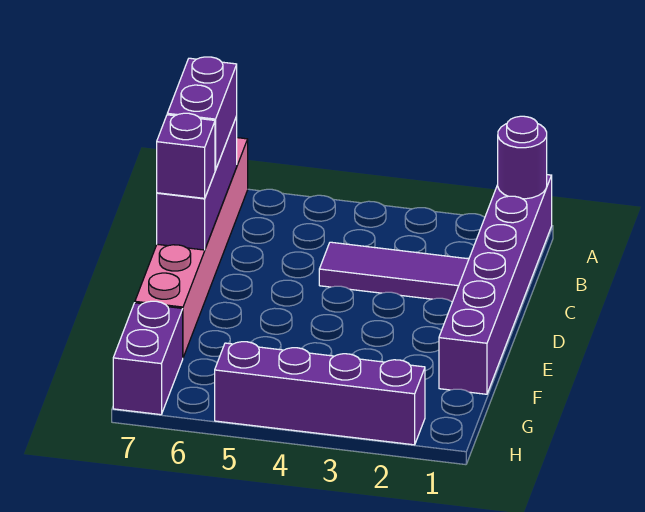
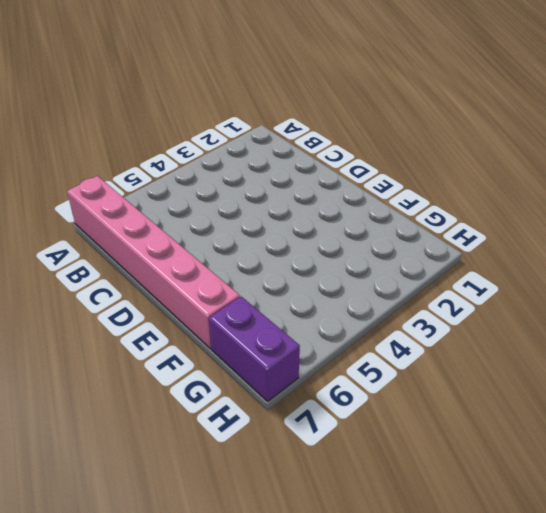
none -> purple brick A1:F1 level 1
none -> purple tile C2:C4 level 1

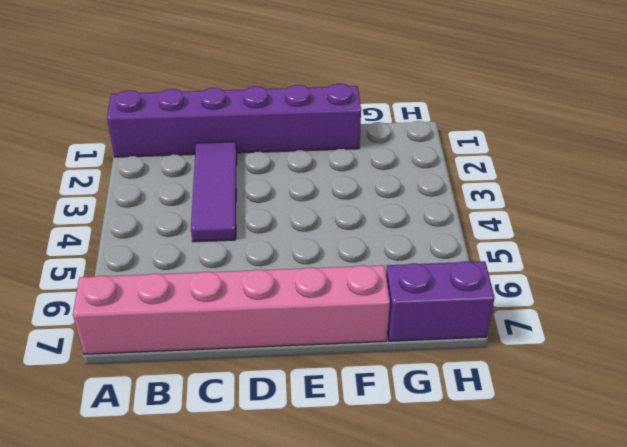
none -> purple brick H2:H5 level 1
none -> purple round brick A1 level 2

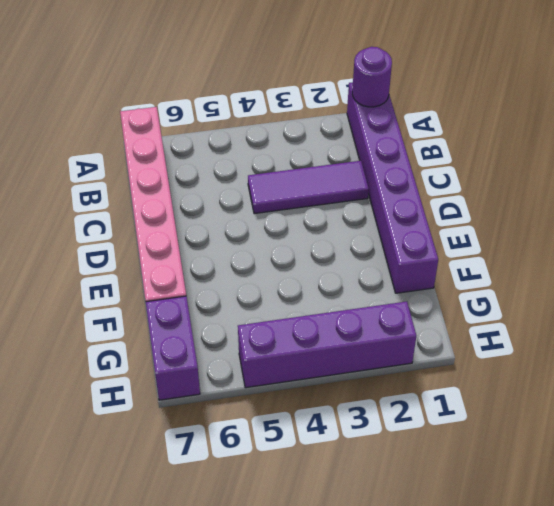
none -> purple brick B7:D7 level 2
none -> purple brick B7:C7 level 3

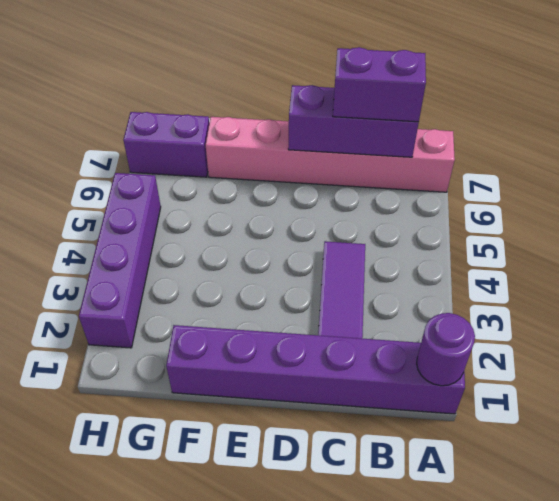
none -> purple brick D7 level 3

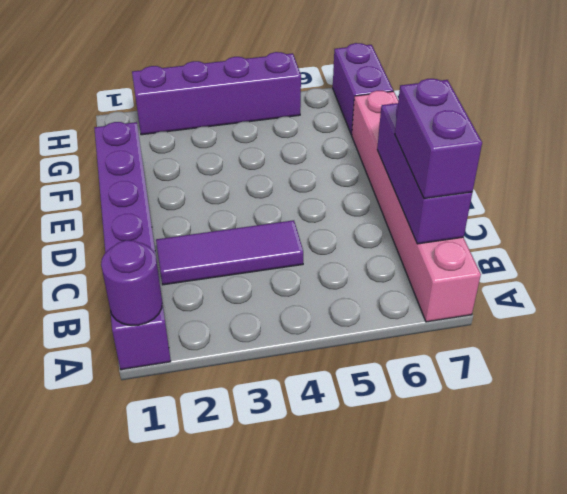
none -> purple brick D7 level 3

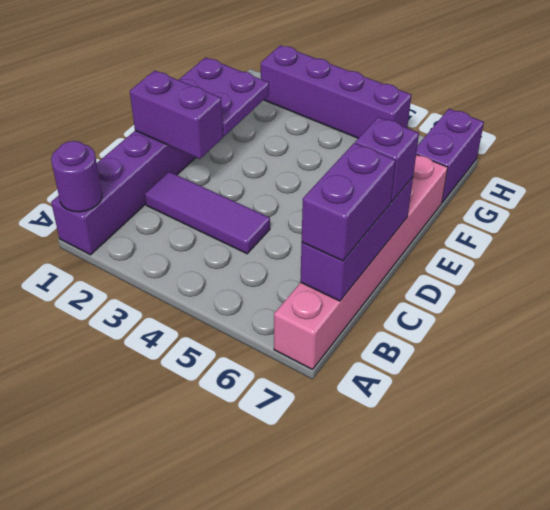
purple brick D1:D2 level 2 -> none
purple plate E1:F2 level 2 -> none

